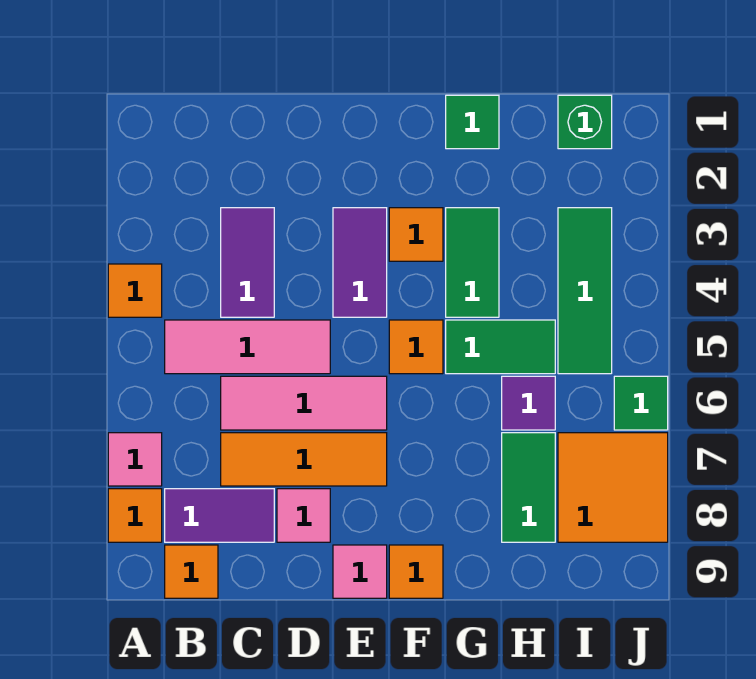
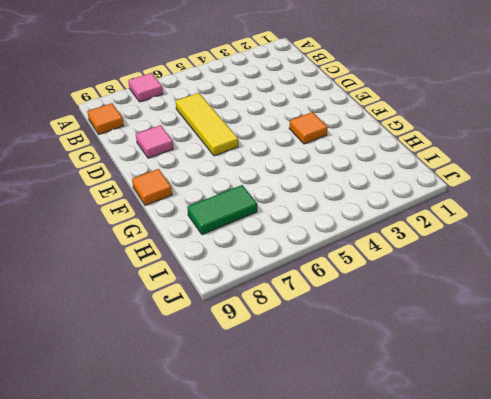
yellow tile C6:E6 level 1 -> pink tile C6:E6 level 1
none -> orange tile A4 level 1
none -> orange tile A8 level 1
none -> pink tile B5:D5 level 1

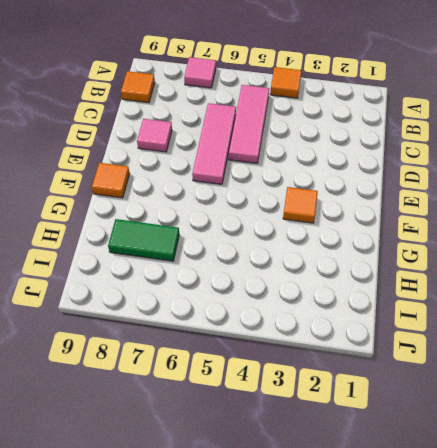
none -> orange tile A8 level 1
none -> purple tile B8:C8 level 1
none -> purple tile C3:C4 level 1

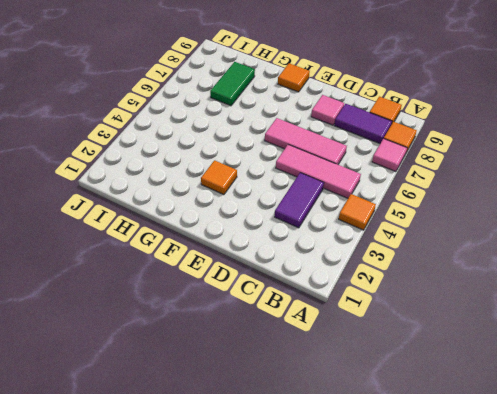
none -> orange tile C7:E7 level 1
none -> purple tile E3:E4 level 1
none -> pink tile E9 level 1

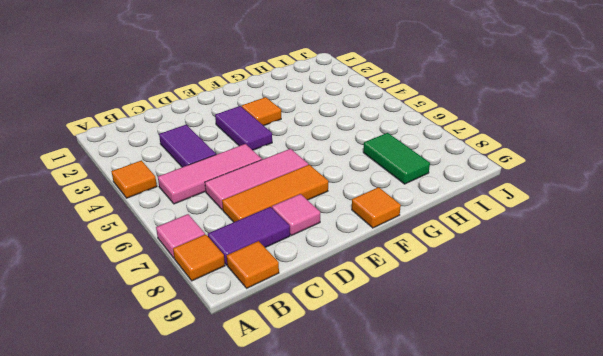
none -> pink tile E9 level 1
none -> orange tile F5 level 1
none -> green tile G1 level 1

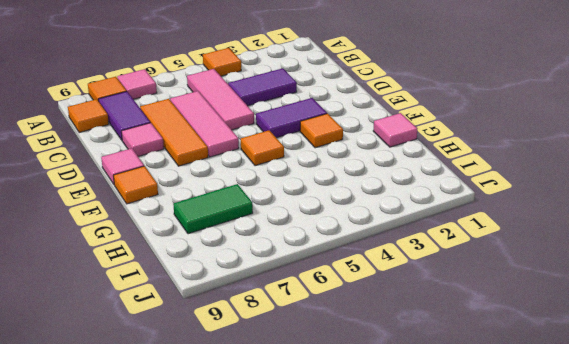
pink tile G1 level 1 -> green tile G1 level 1
none -> green tile G3:G4 level 1
none -> green tile G5:H5 level 1
none -> purple tile H6 level 1

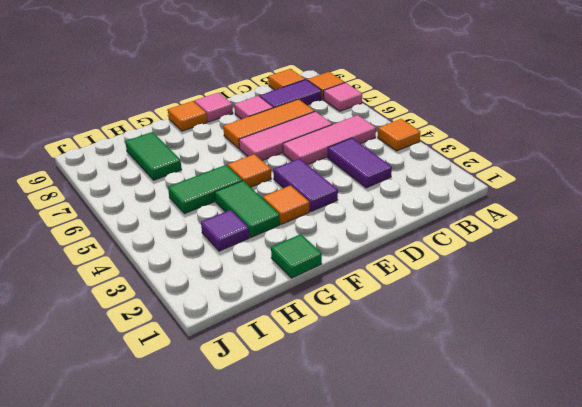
purple tile H3 level 1 -> purple tile H6 level 1
none -> green brick I1 level 1
none -> green tile I3:I5 level 1
none -> orange tile I7:J8 level 1

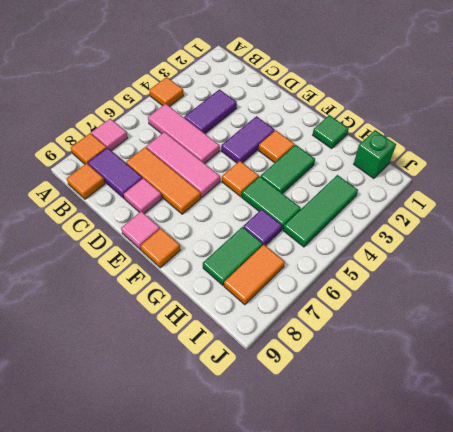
orange tile I7:I8 level 1 -> orange tile I7:J8 level 1
none -> green tile J6 level 1

